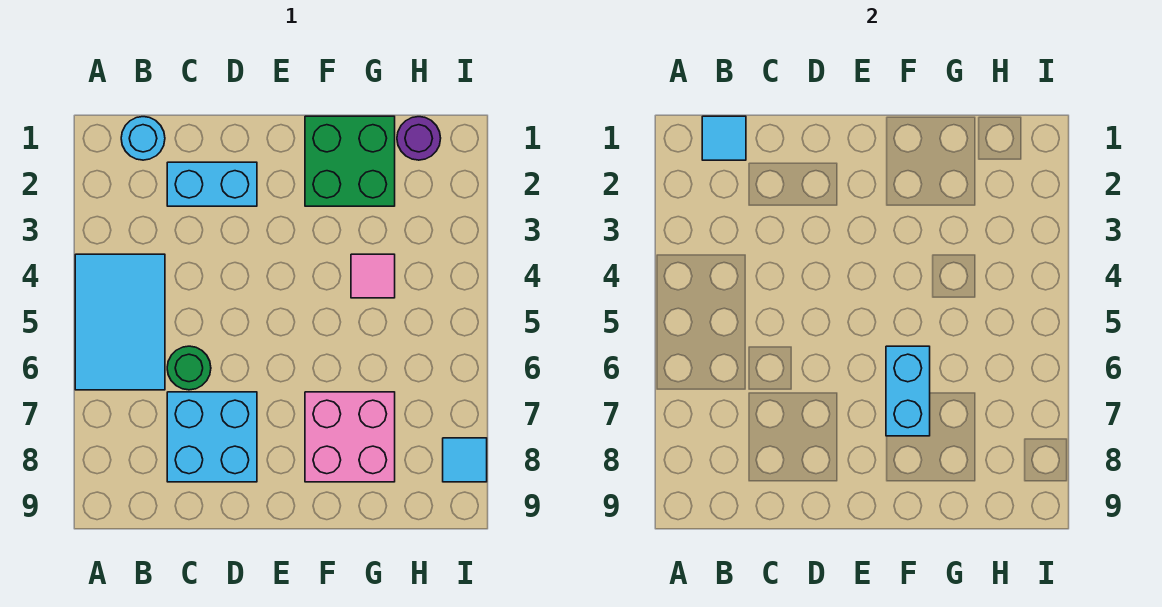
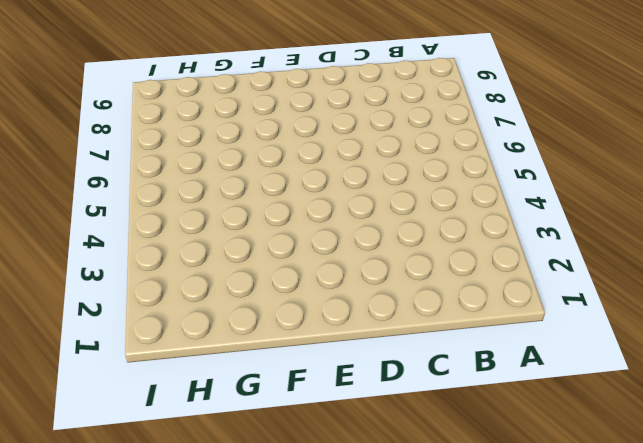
none -> cyan tile A4:B6 level 1
none -> cyan round brick B1 level 1
none -> cyan brick C2:D2 level 1

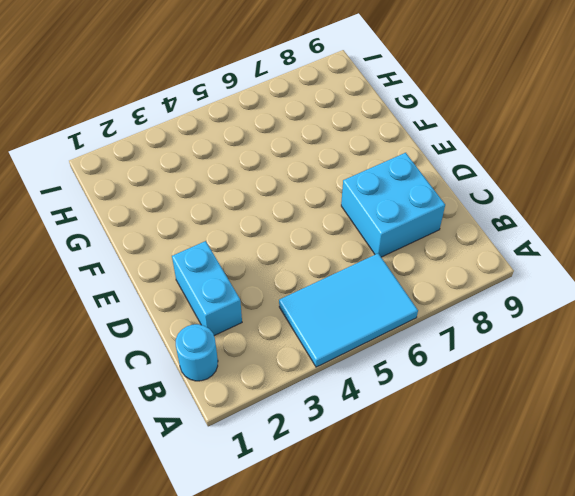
none -> green round brick C6 level 1
none -> green brick F1:G2 level 1
none -> pink brick F7:G8 level 1

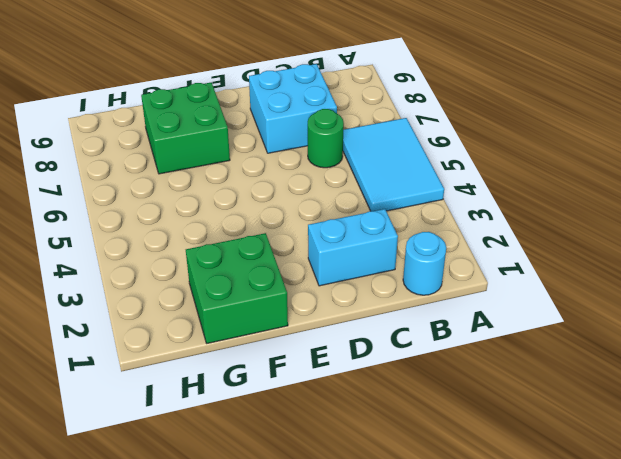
green brick F7:G8 level 1 -> pink brick F7:G8 level 1
none -> pink tile G4 level 1
none -> purple round brick H1 level 1
none -> cyan tile I8 level 1

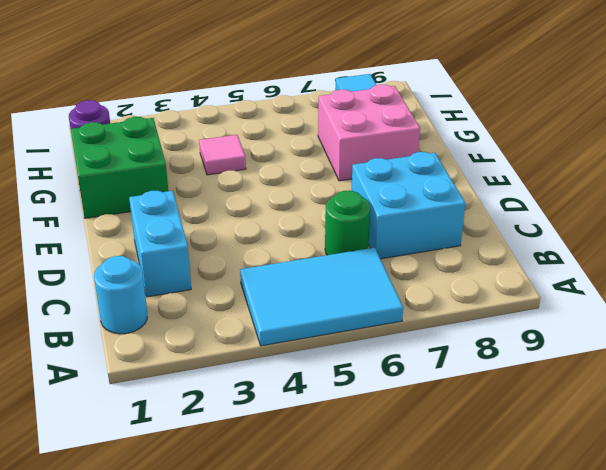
none -> cyan tile B1 level 2
none -> cyan brick F6:F7 level 2

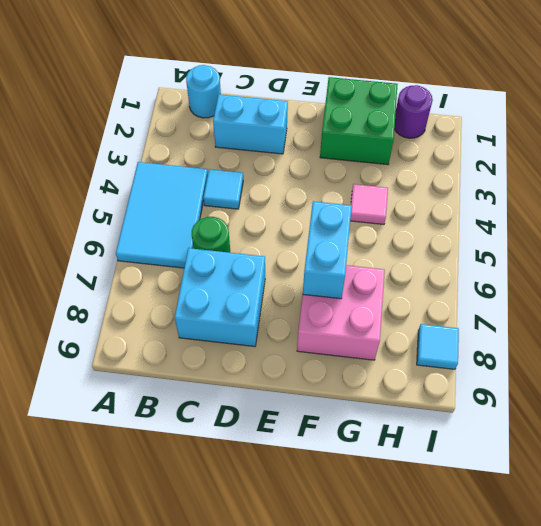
cyan tile C4 level 1 -> cyan tile B1 level 2

